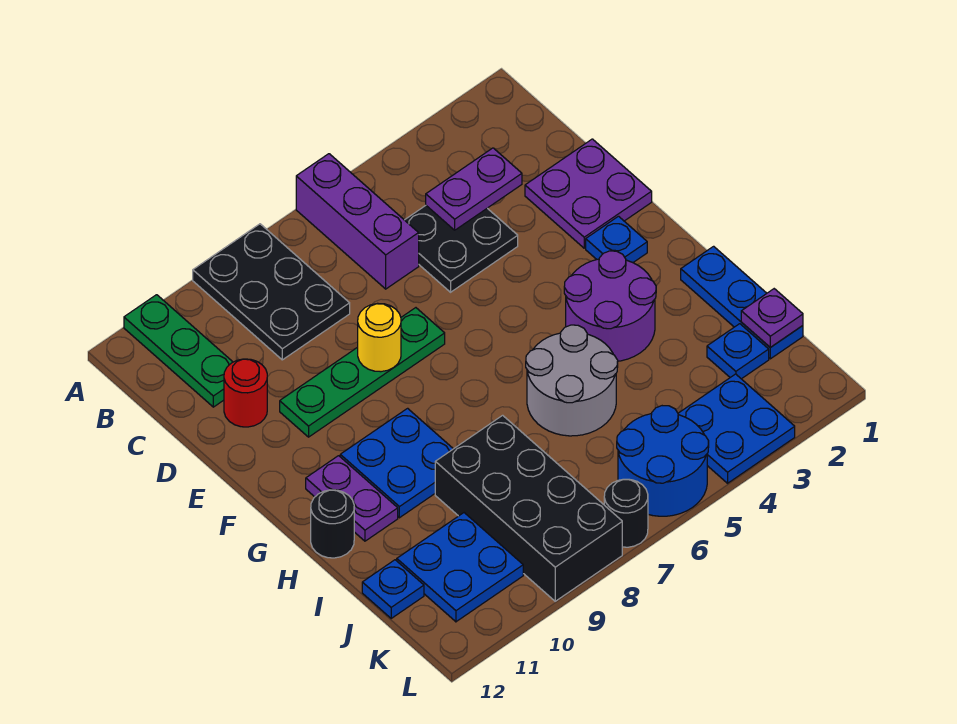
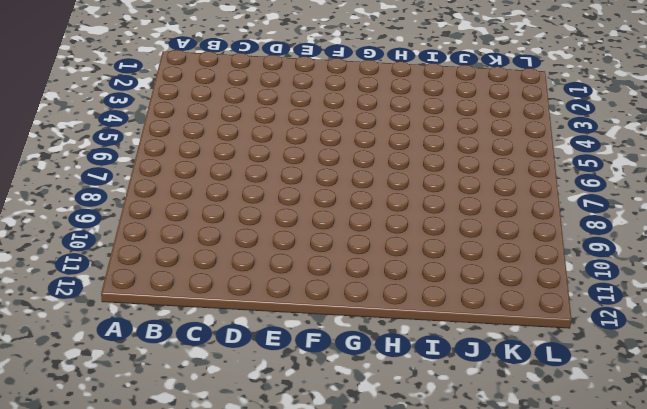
none -> purple brick A6:C6 level 1
none -> black plate A8:C9 level 1
none -> green plate A11:C11 level 1

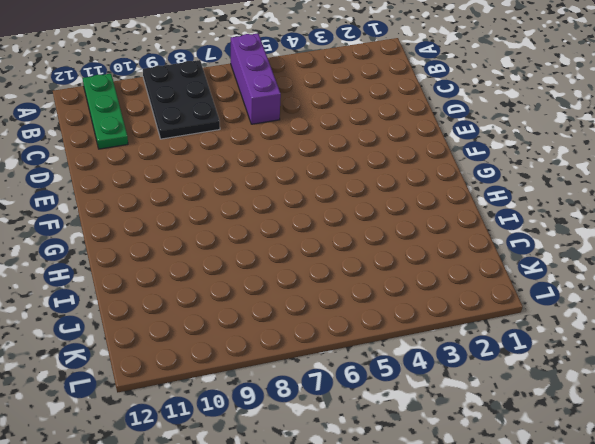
none -> black plate C4:D5 level 1
none -> purple plate D1:E2 level 1
none -> red round brick D11 level 1

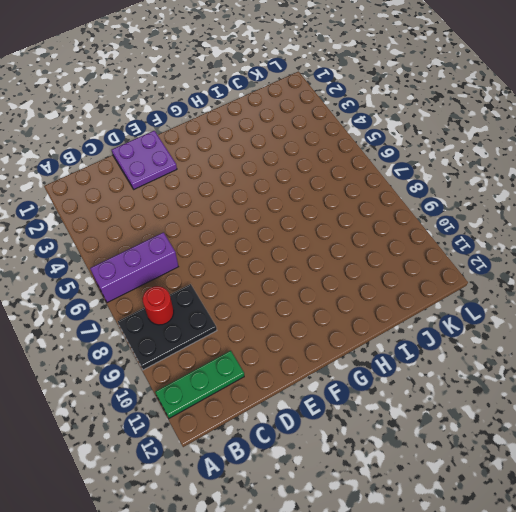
red round brick B8 level 2 -> red round brick D11 level 1
none -> black plate C4:D5 level 1
none -> green plate E7:E10 level 1
none -> blue plate F2 level 1

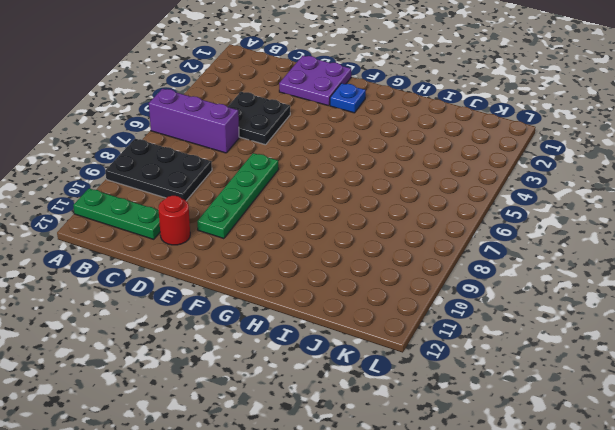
none -> purple round brick G3:H4 level 1
none -> blue plate G9:H10 level 1
none -> purple plate G11:H11 level 1

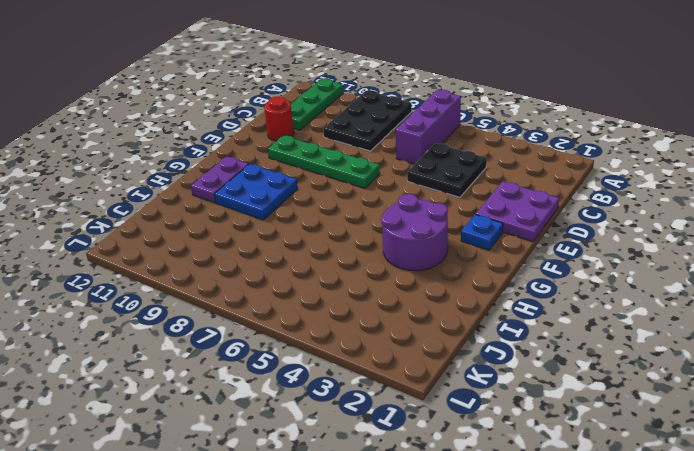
none -> blue plate H1:J1 level 1
none -> grey round brick H5:I6 level 1
none -> black round brick H12 level 1

